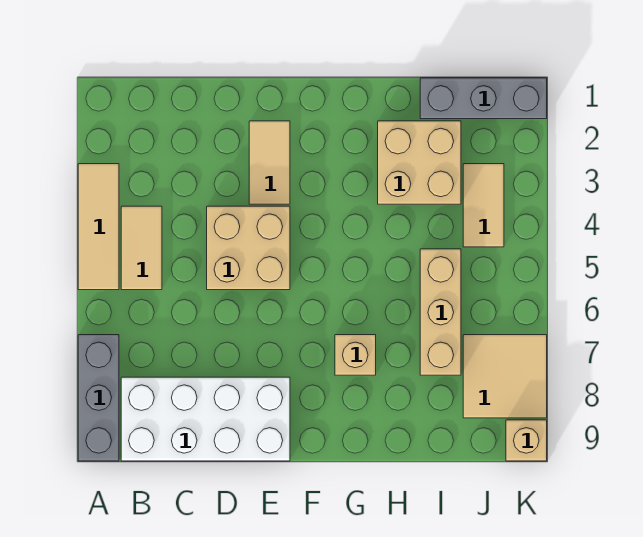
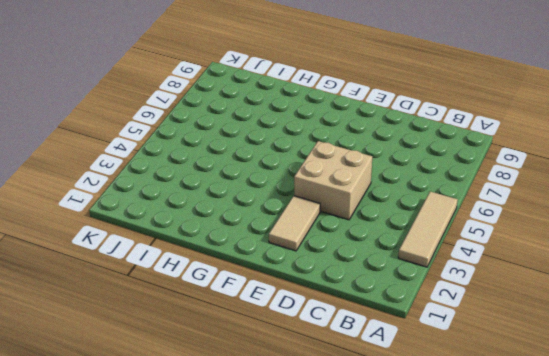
none -> grey brick A7:A9 level 1
none -> tan tile B4:B5 level 1
none -> white brick B8:E9 level 1

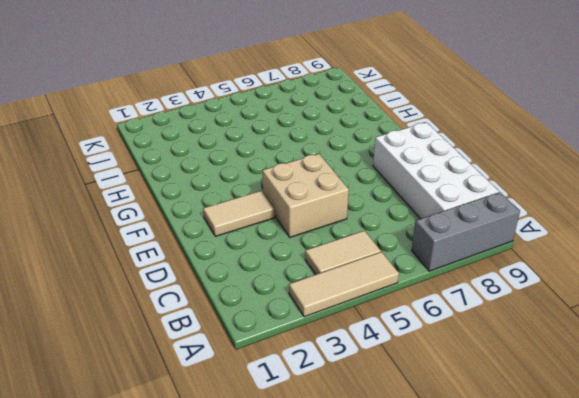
none -> tan brick G7 level 1
none -> tan brick H2:I3 level 1
none -> grey brick I1:K1 level 1

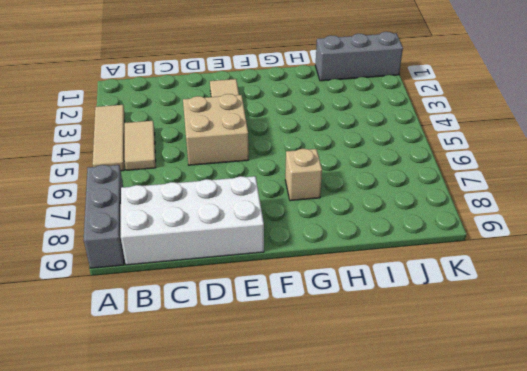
none -> tan brick H2:I3 level 1
none -> tan brick I5:I7 level 1
none -> tan tile J3:J4 level 1

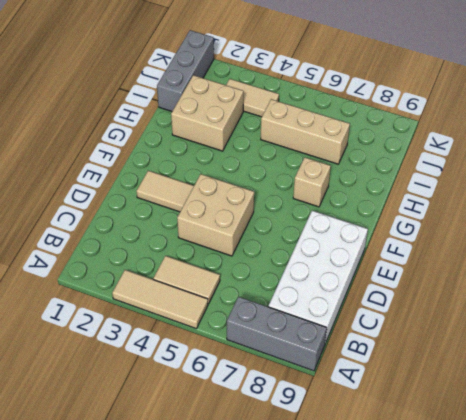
none -> tan tile J7:K8 level 1
none -> tan brick K9 level 1

